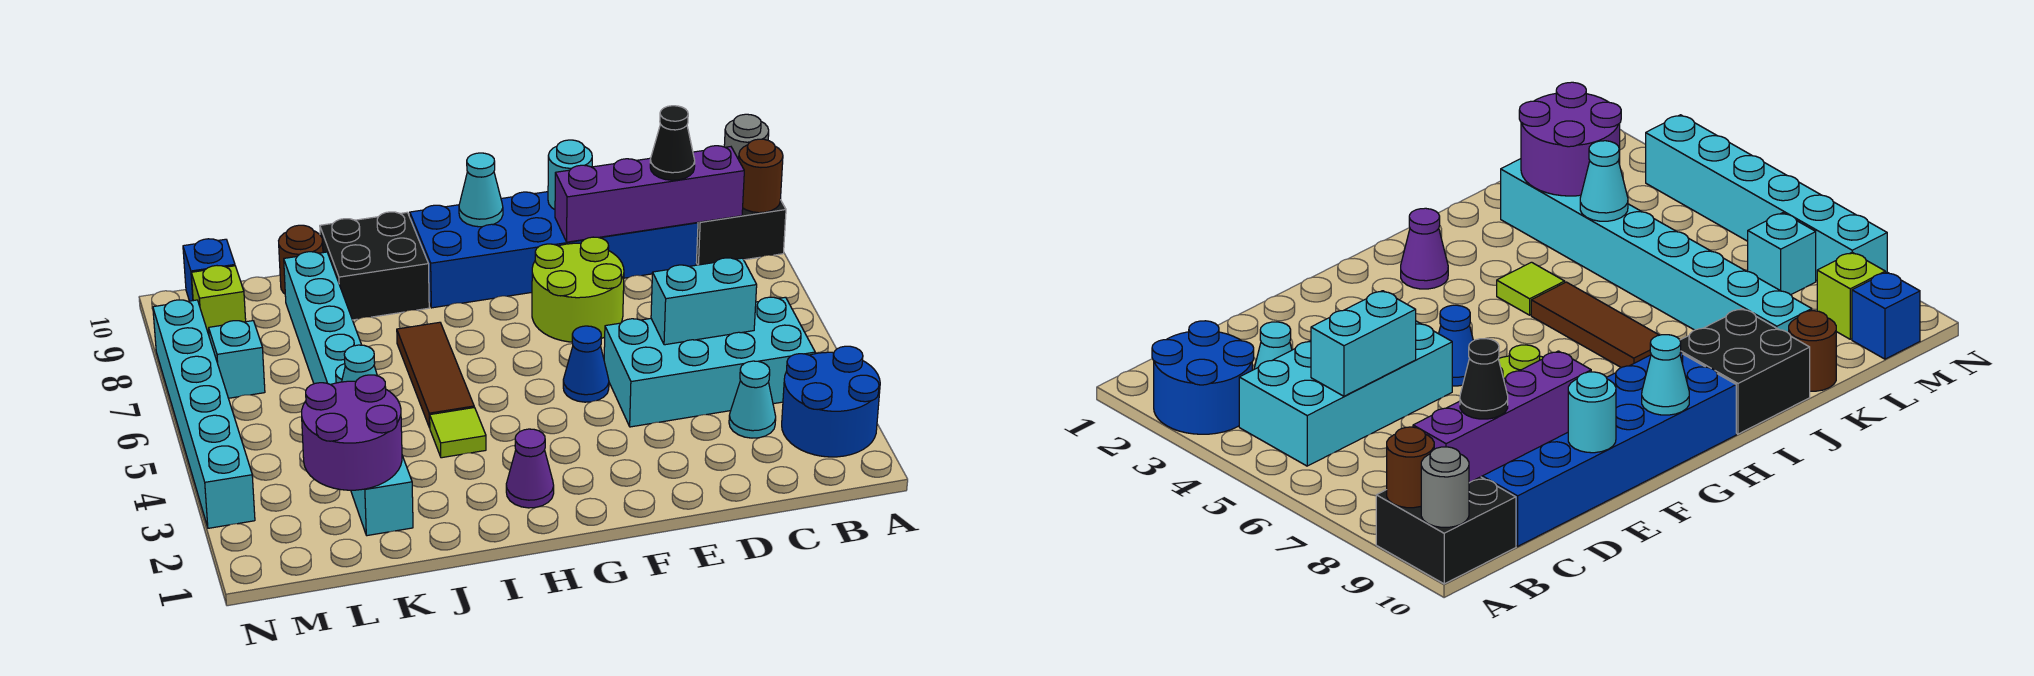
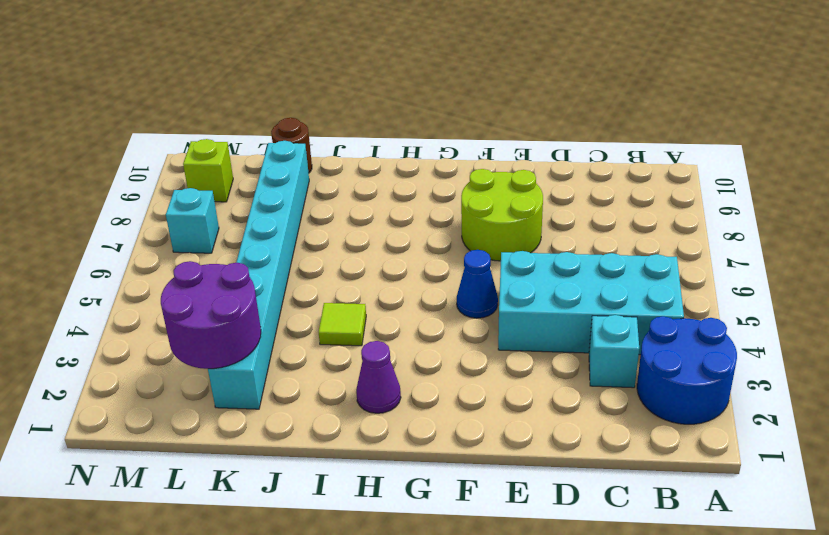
cyan brick C3 level 1 -> cyan cone C3 level 1
none -> black brick A9:B10 level 1
none -> blue brick C9:H10 level 1
none -> brown tile I5:I7 level 1

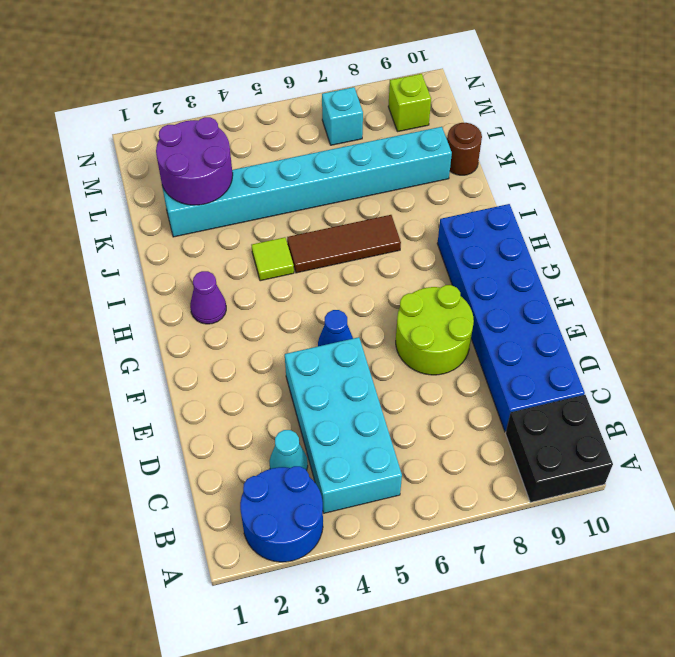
none -> black brick I9:J10 level 1
none -> blue brick M10 level 1
none -> cyan brick N3:N8 level 1

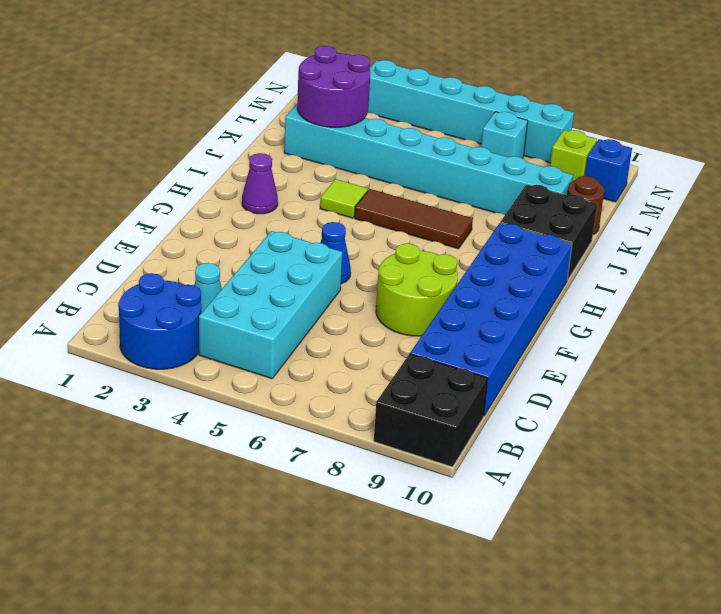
none -> brown round brick A9 level 2
none -> grey round brick A10 level 2
none -> purple brick B9:E9 level 2

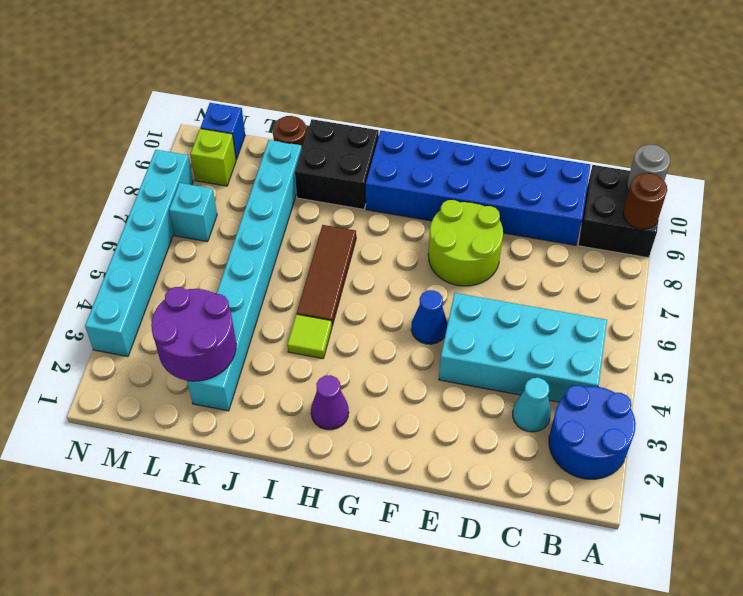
none -> purple brick B9:E9 level 2
none -> cyan brick C5:D5 level 2
none -> cyan round brick E10 level 2

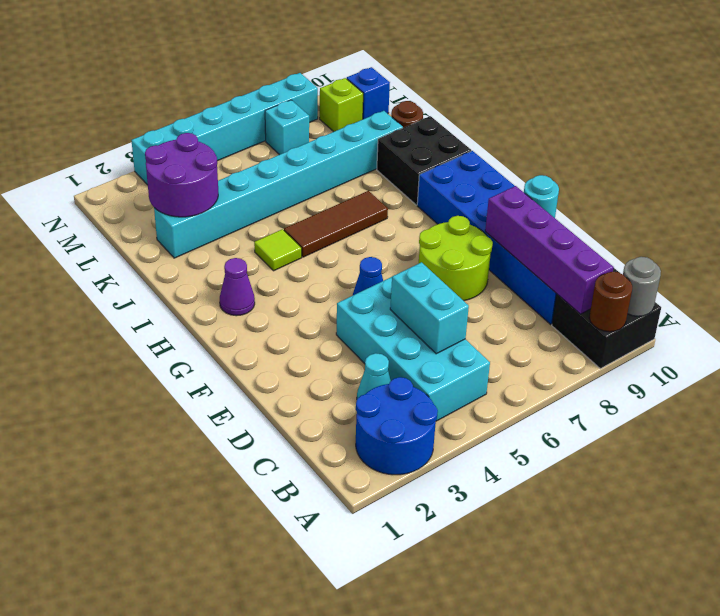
none -> cyan cone G10 level 2
none -> cyan cone K4 level 2
none -> black cone C9 level 3

